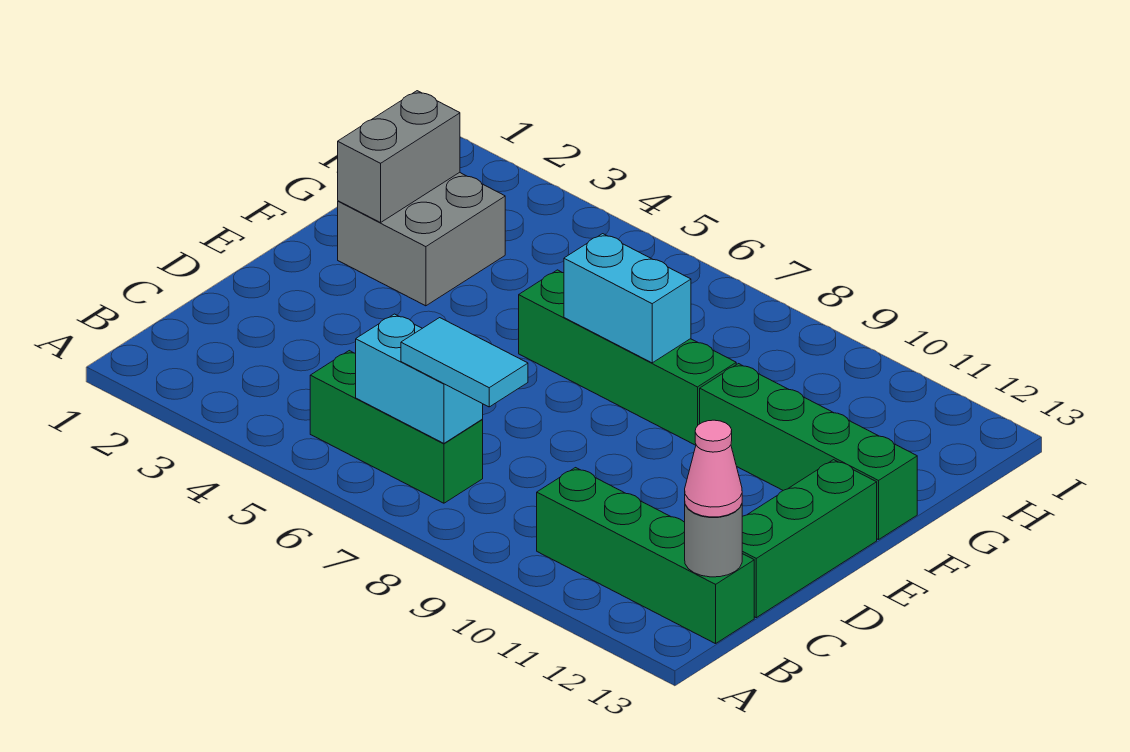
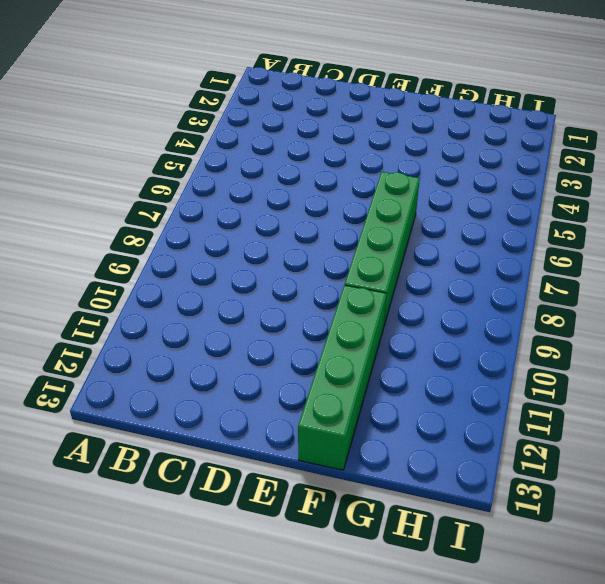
none -> green brick B5:B7 level 1
none -> green brick B10:B13 level 1
none -> green brick C13:E13 level 1

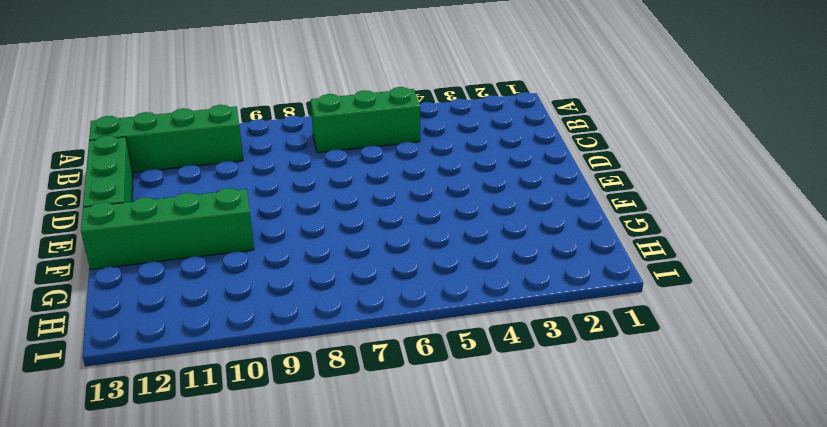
none -> grey brick F2:G3 level 1
none -> green brick F6:F9 level 1
none -> cyan brick B6:B7 level 2

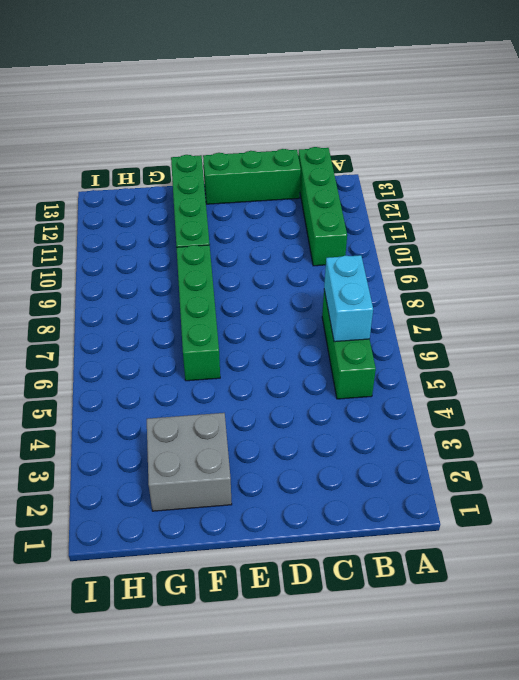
none -> grey round brick B13 level 2
none -> grey brick F2:G2 level 2
none -> cyan brick F7:F8 level 2

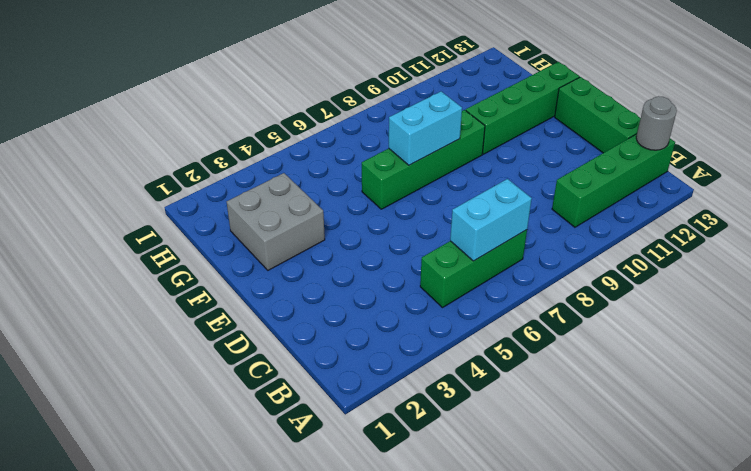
none -> grey brick F2:G2 level 2
none -> cyan tile B7:B8 level 3
none -> pink cone B13 level 3

